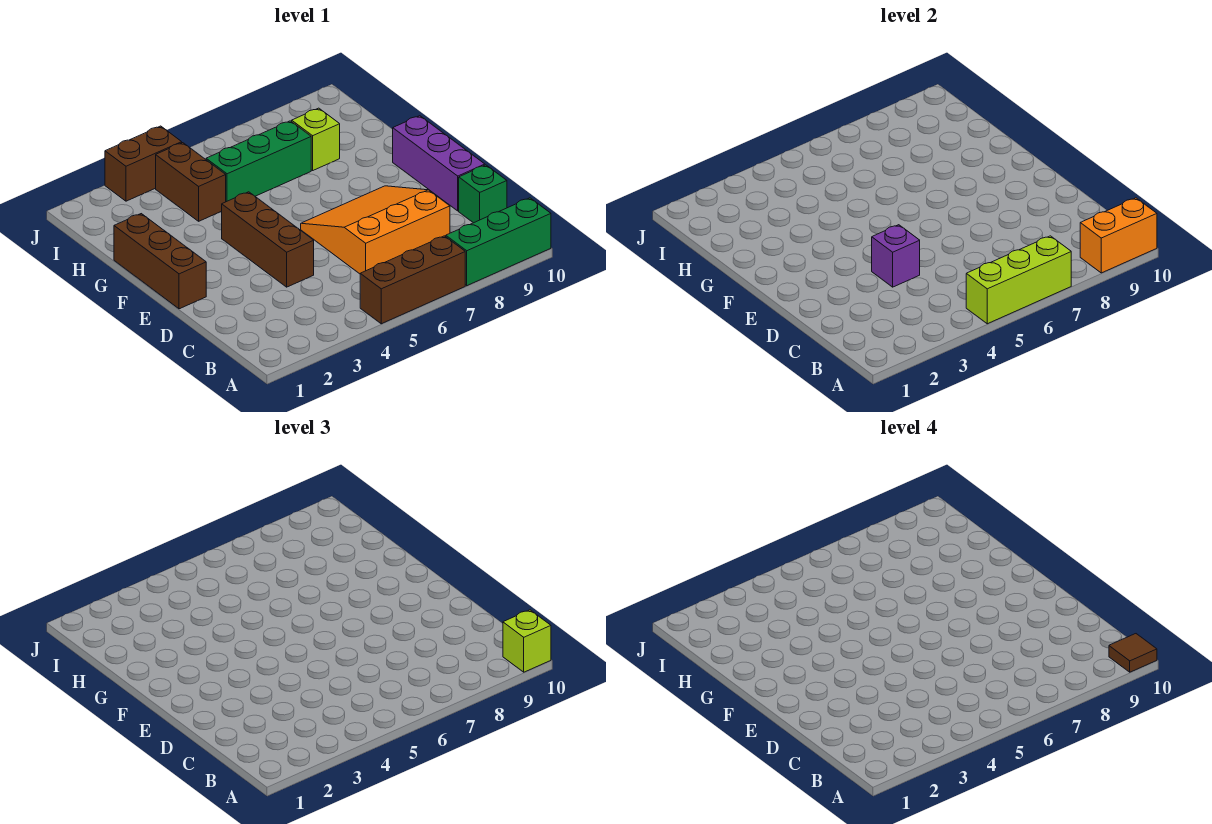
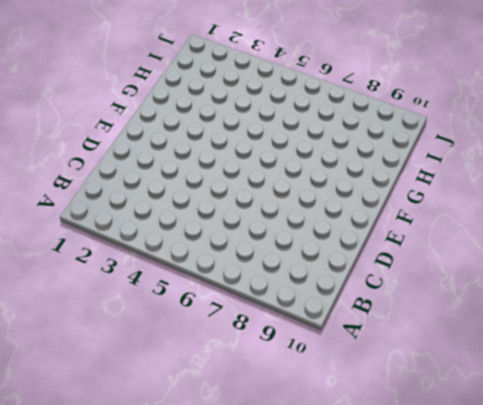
none -> brown brick A5:A7 level 1
none -> green brick A8:A10 level 1
none -> orange slope C6:E8 level 1 top C

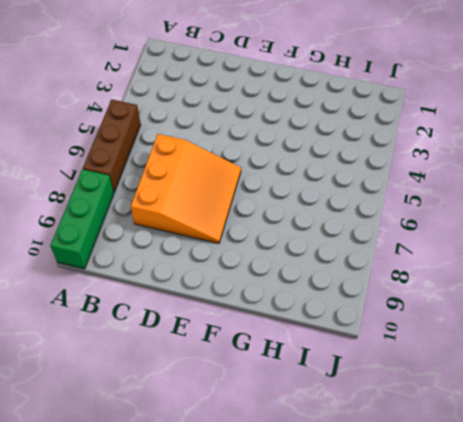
none -> green brick C10 level 1
none -> brown brick D4:F4 level 1
none -> purple brick D10:F10 level 1

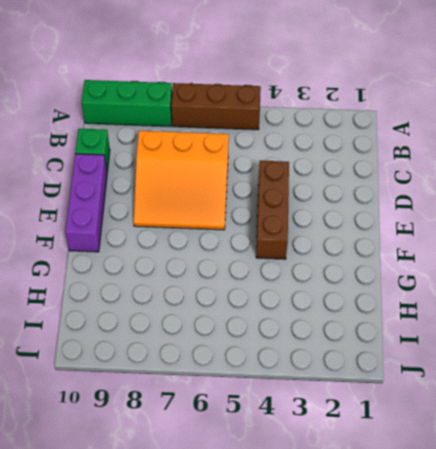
none -> brown brick E1:G1 level 1
none -> brown brick H4:I4 level 1
none -> green brick H5:H7 level 1

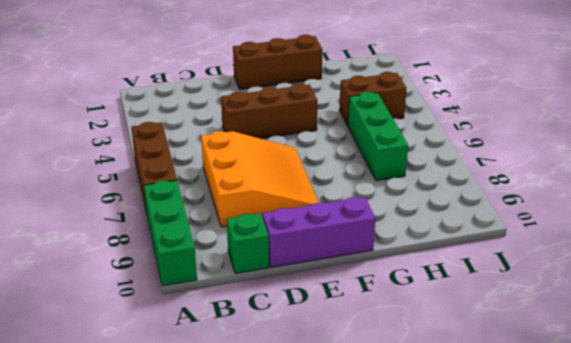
none -> lime brick H8 level 1
none -> brown brick J3:J4 level 1
none -> lime brick A5:A7 level 2

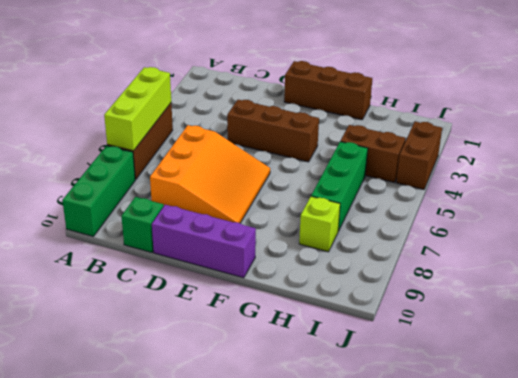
none -> orange brick A9:A10 level 2
none -> purple brick D4 level 2
none -> lime brick A10 level 3

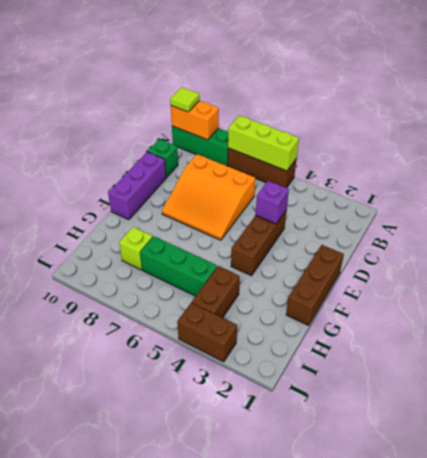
lime tile A10 level 3 -> lime brick A10 level 3
none -> brown tile A10 level 4

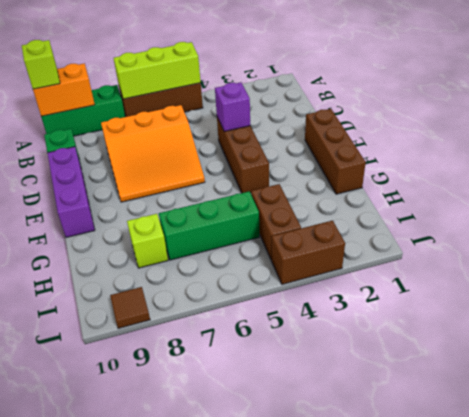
brown tile J9 level 1 -> brown tile A10 level 4

